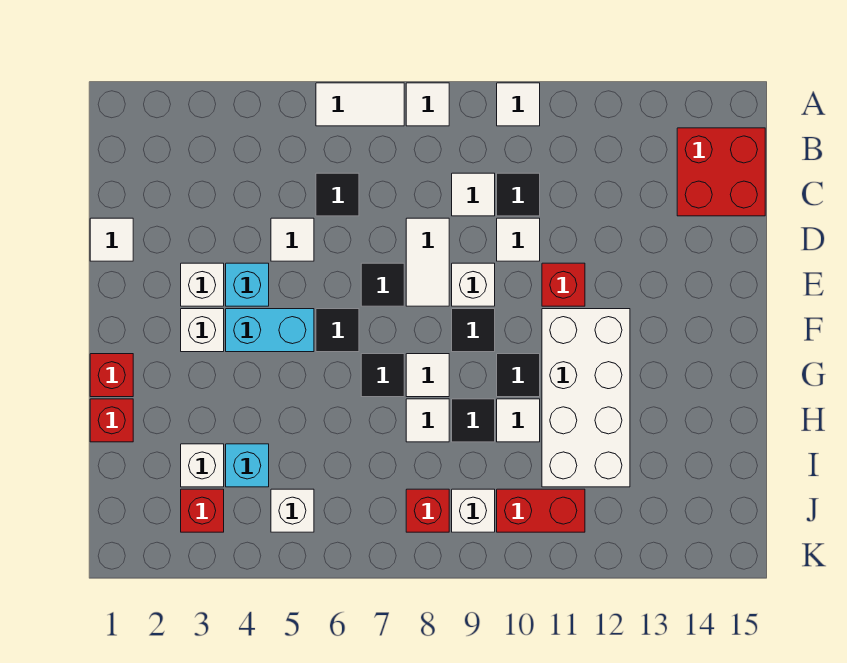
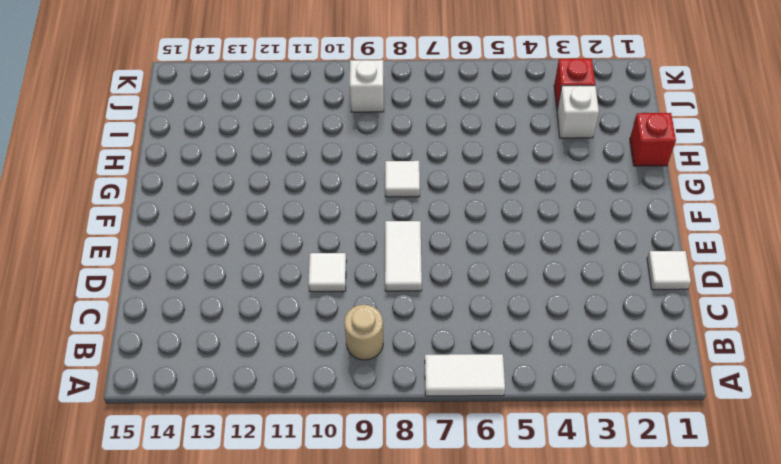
tan round brick B9 level 1 -> none
none -> white tile A8 level 1
none -> white tile A10 level 1
none -> red brick B14:C15 level 1
none -> black tile C6 level 1

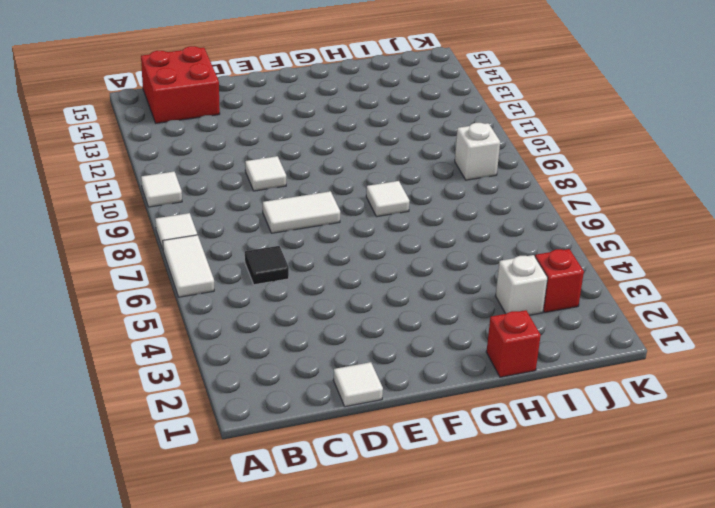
none -> white tile C9 level 1
none -> black tile C10 level 1
none -> white tile D5 level 1
none -> white brick E3 level 1

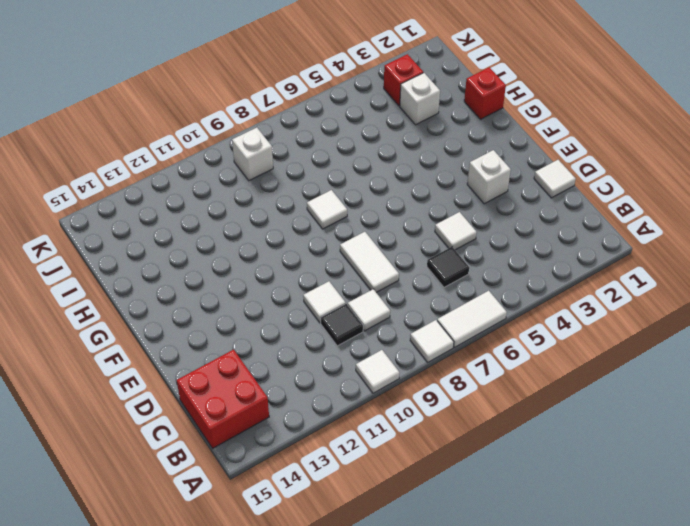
none -> cyan brick E4 level 1
none -> black tile E7 level 1
none -> white brick E9 level 1
none -> red brick E11 level 1

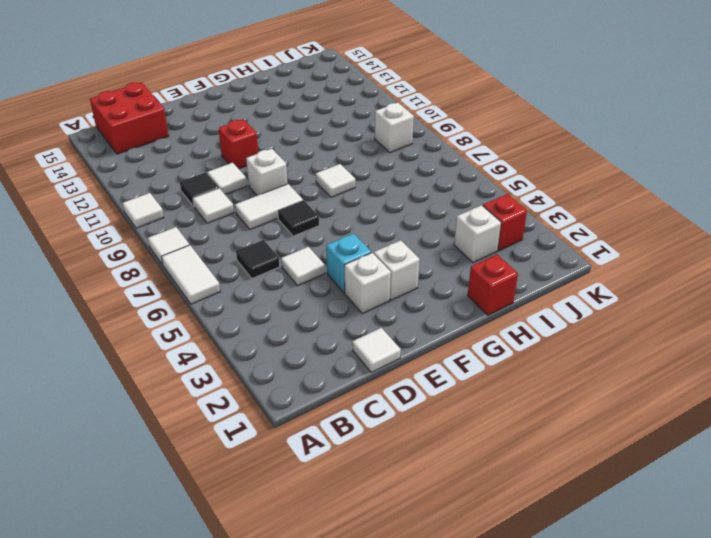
none -> cyan brick F4:F5 level 1
none -> black tile F6 level 1
none -> black tile F9 level 1
none -> white brick F11:I12 level 1

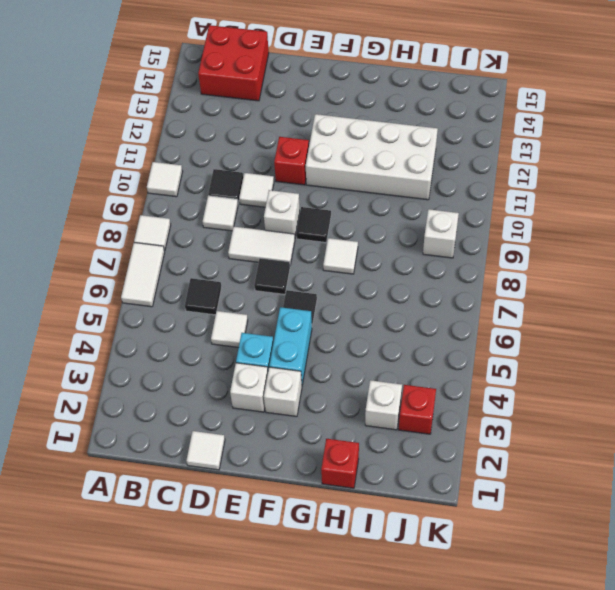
none -> red brick G1 level 1
none -> black tile G7 level 1
none -> black tile G10 level 1
none -> white tile H8 level 1

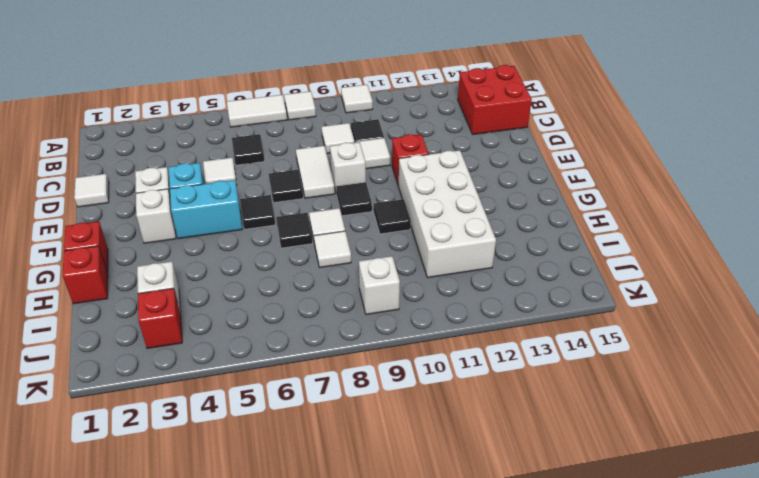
none -> black tile H9 level 1
none -> white tile H10 level 1
none -> cyan brick I4 level 1
none -> white brick J5 level 1

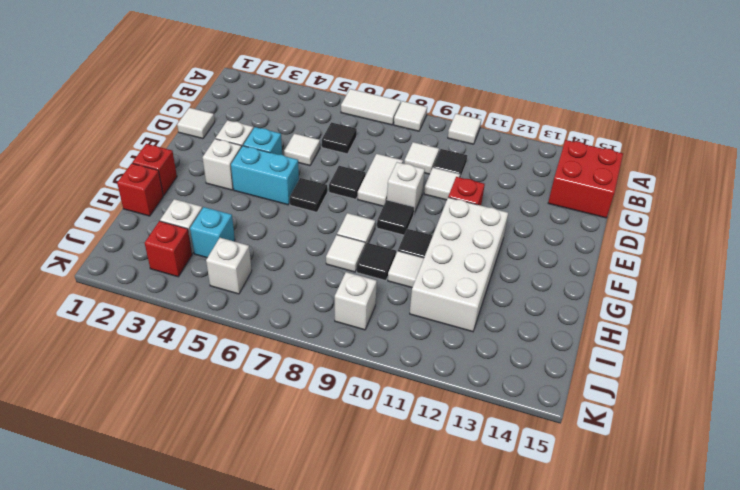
none -> black tile G7 level 1
none -> red brick J8 level 1
none -> red brick J10:J11 level 1

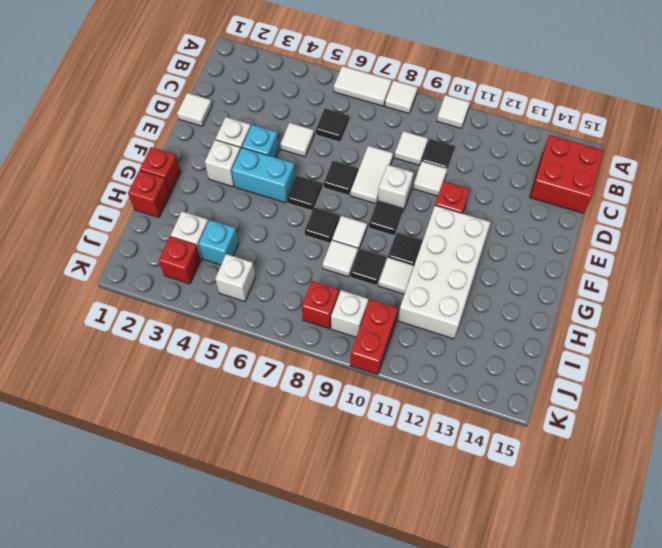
red brick J10:K10 level 1 -> red brick J10:J11 level 1

